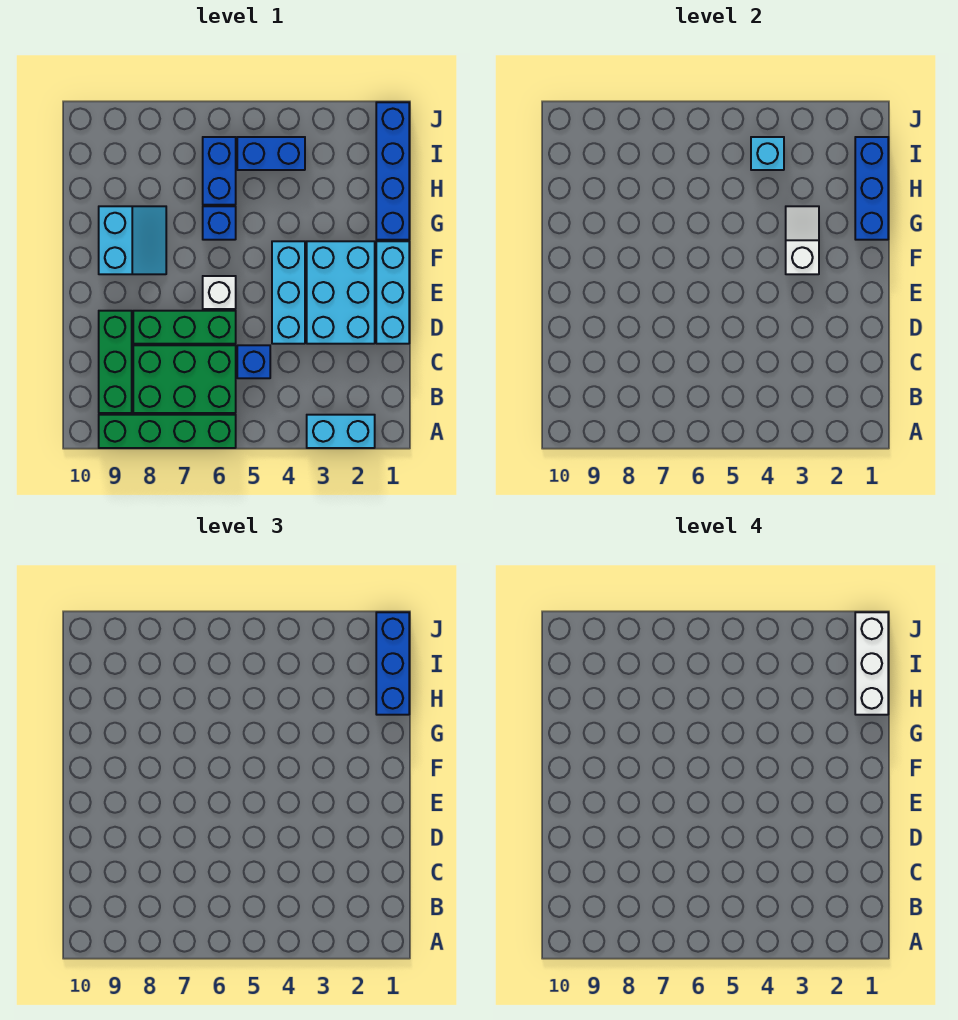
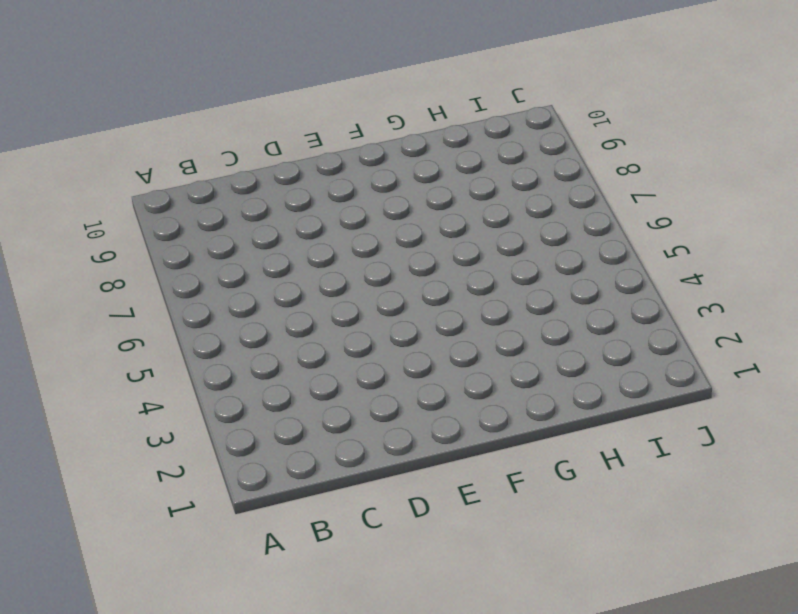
none -> cyan brick A2:A3 level 1
none -> green brick A6:A9 level 1
none -> green brick B6:C8 level 1

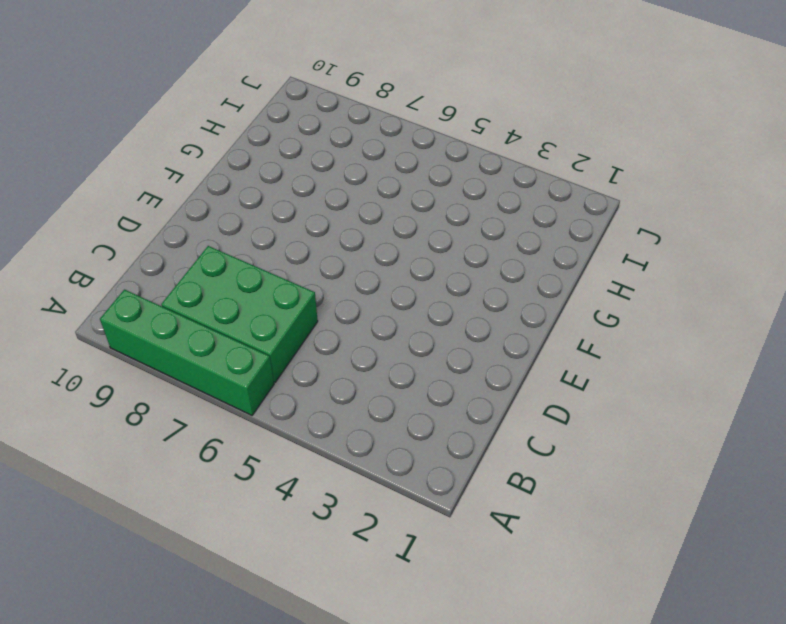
none -> cyan brick A2:A3 level 1
none -> green brick B9:D9 level 1
none -> blue brick C5 level 1

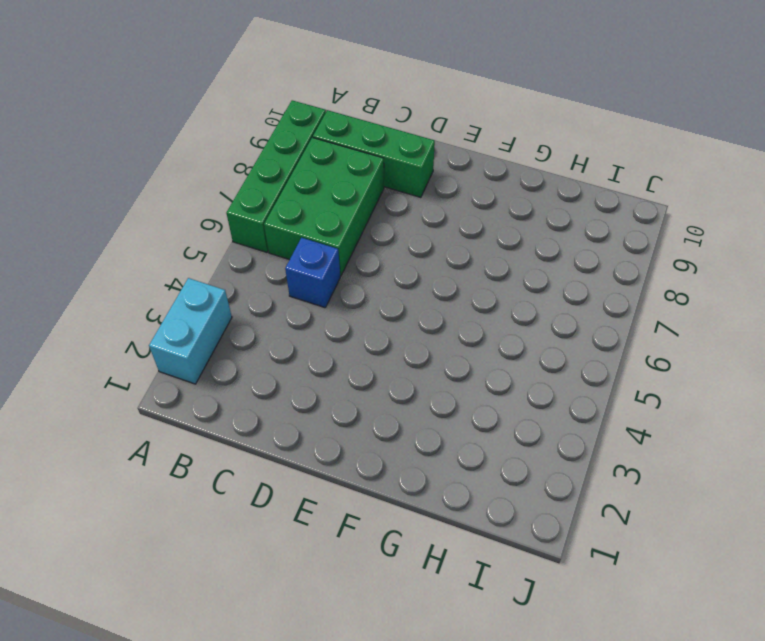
none -> cyan brick D1:F1 level 1
none -> cyan brick D2:F3 level 1
none -> cyan brick D4:F4 level 1

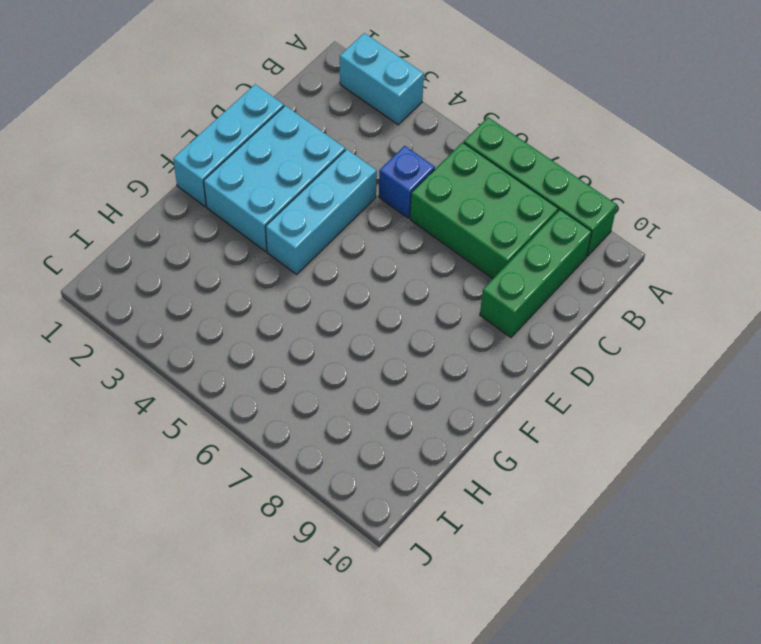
none -> green brick D6:D8 level 1
none -> white brick E6 level 1
none -> cyan slope F8:G9 level 1 top 9

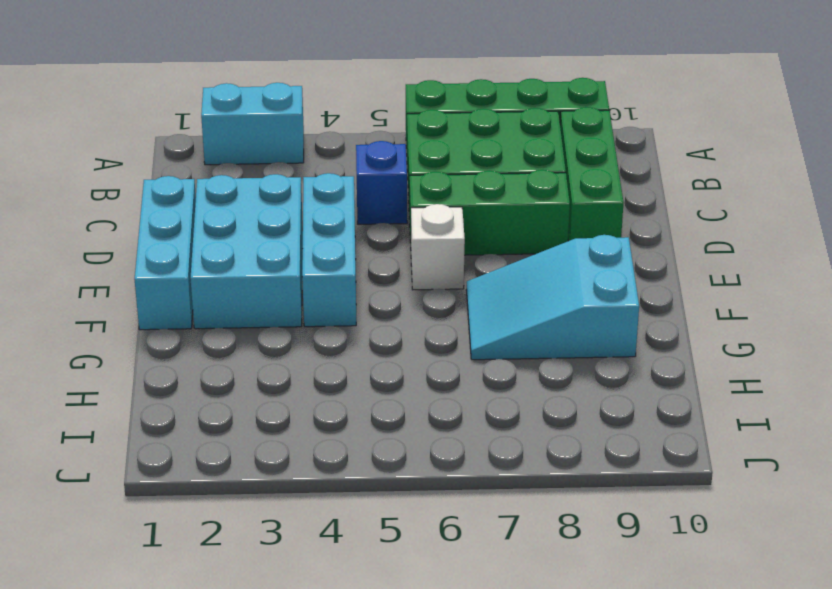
cyan slope F7:G9 level 1 top 9 -> cyan slope F8:G9 level 1 top 9
none -> blue brick G1:J1 level 1
none -> blue brick G6 level 1
none -> blue brick H6:I6 level 1

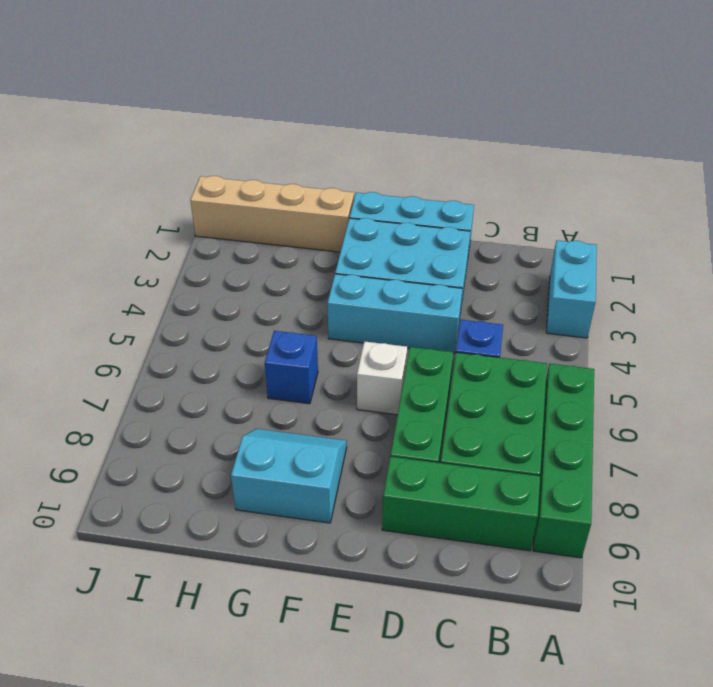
tan brick G1:J1 level 1 -> blue brick G1:J1 level 1
none -> blue brick H6:I6 level 1
none -> blue brick I4:I5 level 1
none -> white slope F3:G3 level 2 top F

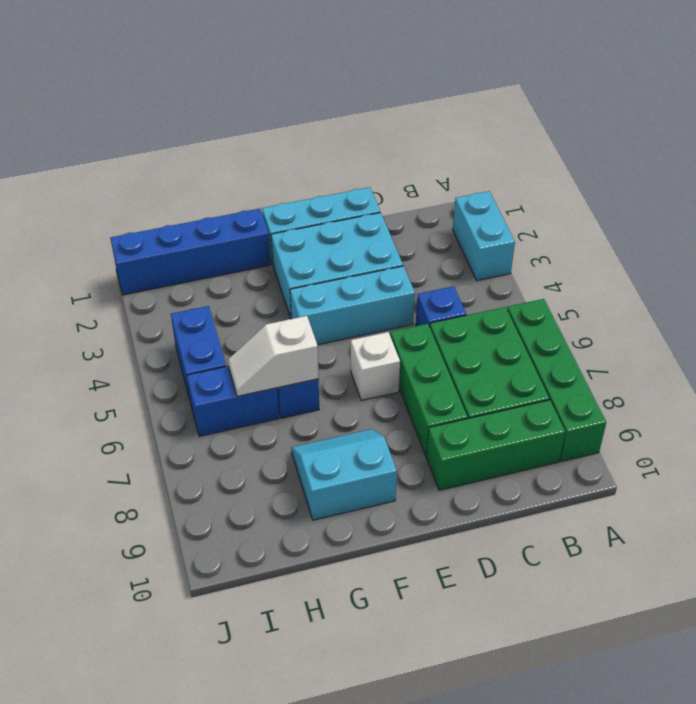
white slope G6:H6 level 2 top G -> white slope F3:G3 level 2 top F
none -> blue brick G1:I1 level 2
none -> cyan brick I4 level 2
none -> blue brick H1:J1 level 3

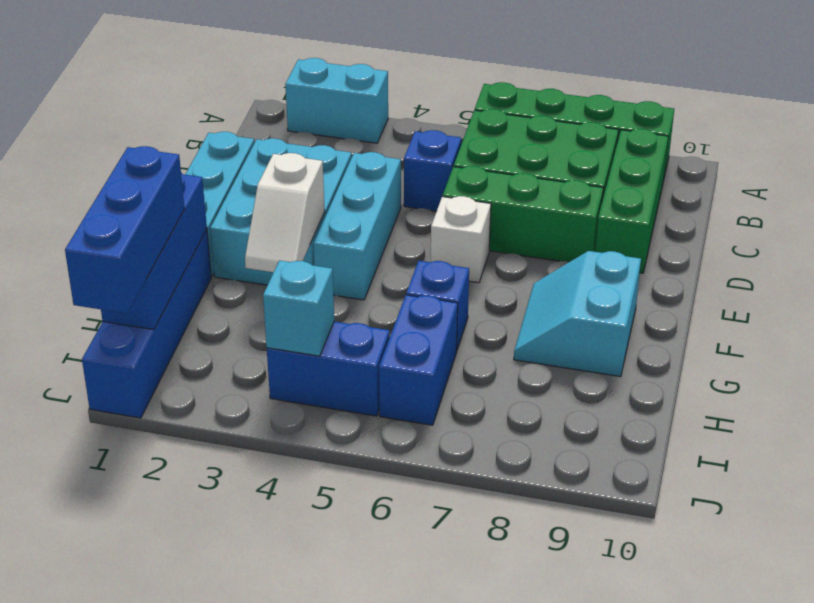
none -> white brick H1:J1 level 4

